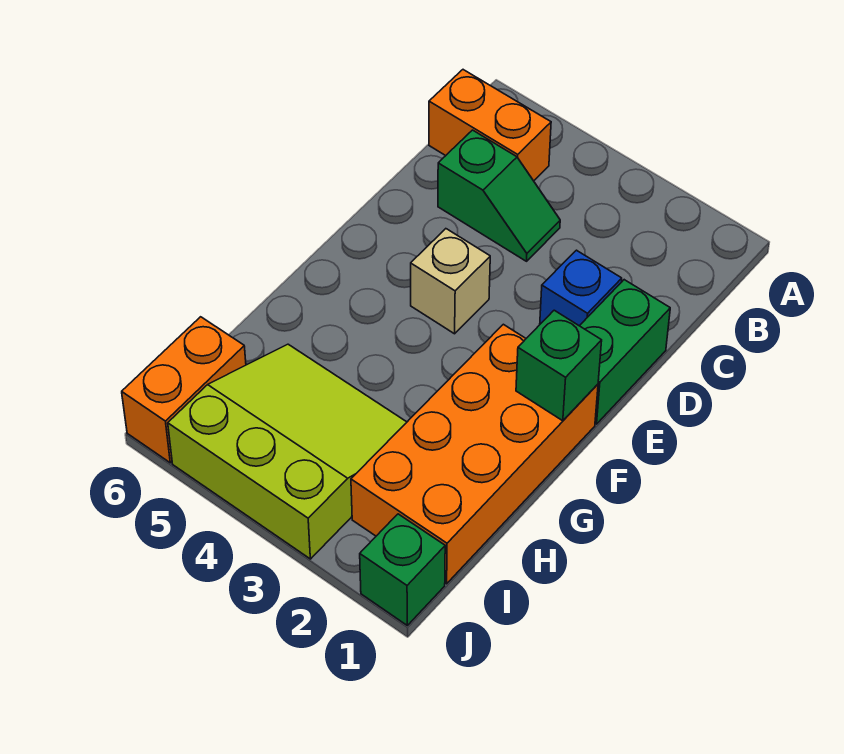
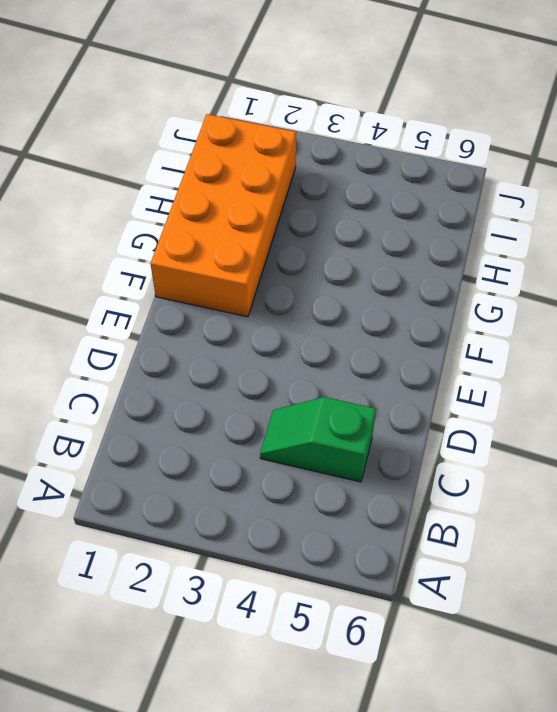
none -> orange brick B5:B6 level 1
none -> green brick D1:E1 level 1

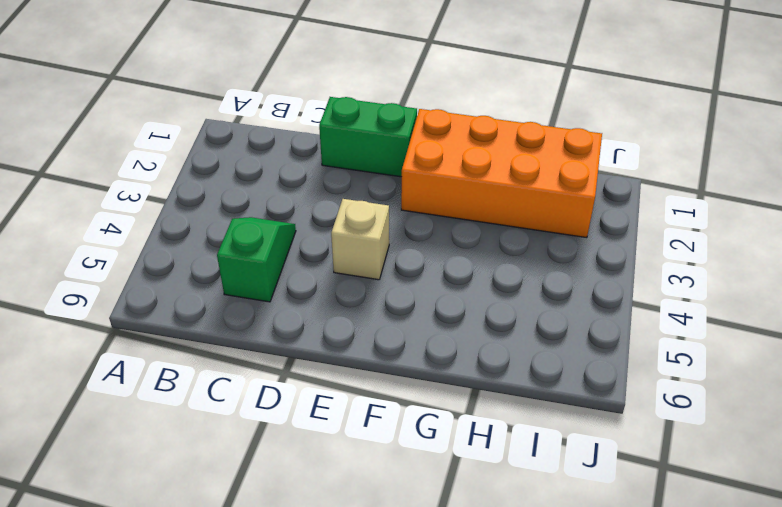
none -> orange brick B5:B6 level 1
none -> blue brick D2 level 1

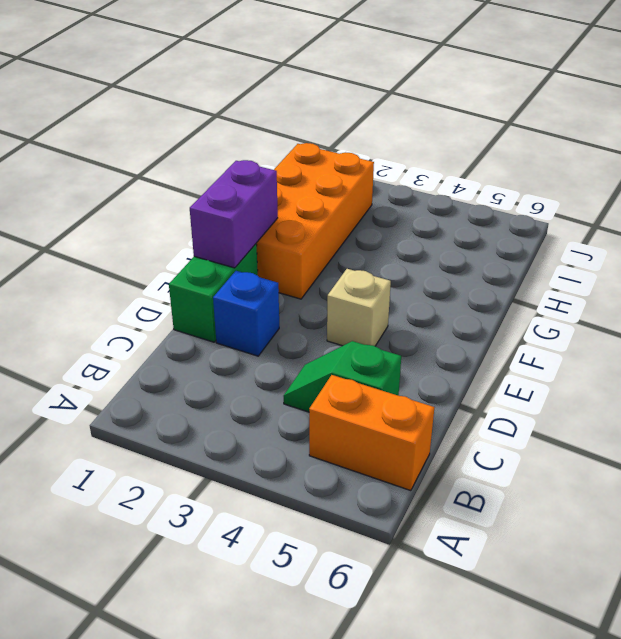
purple brick E1:F1 level 2 -> green brick F1 level 2
none -> lime slope H3:J5 level 1 top J
none -> orange brick I6:J6 level 1

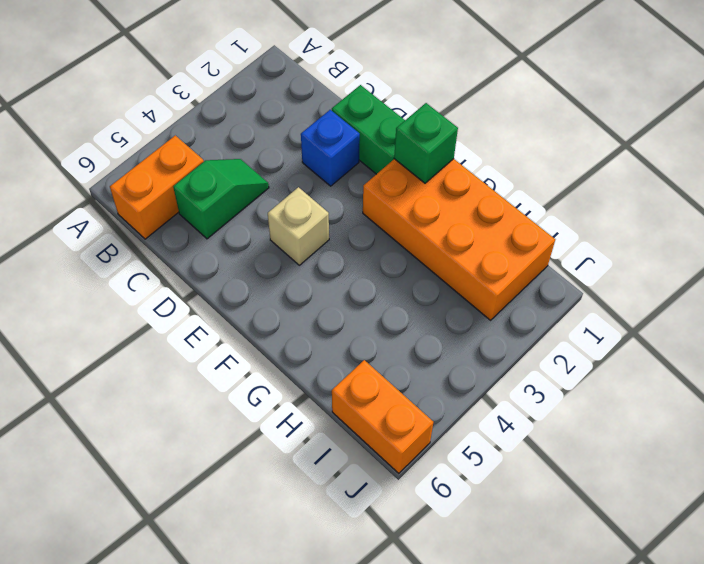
none -> lime slope H3:J5 level 1 top J
none -> green brick J1 level 1

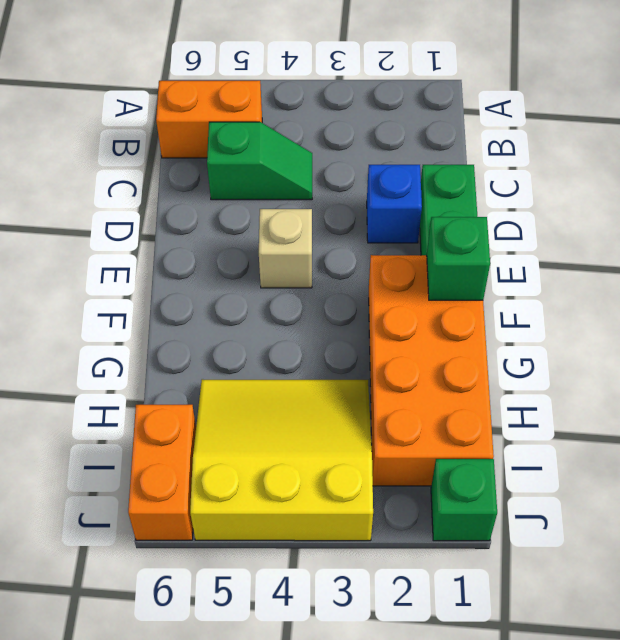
yellow slope H3:J5 level 1 top J -> lime slope H3:J5 level 1 top J

